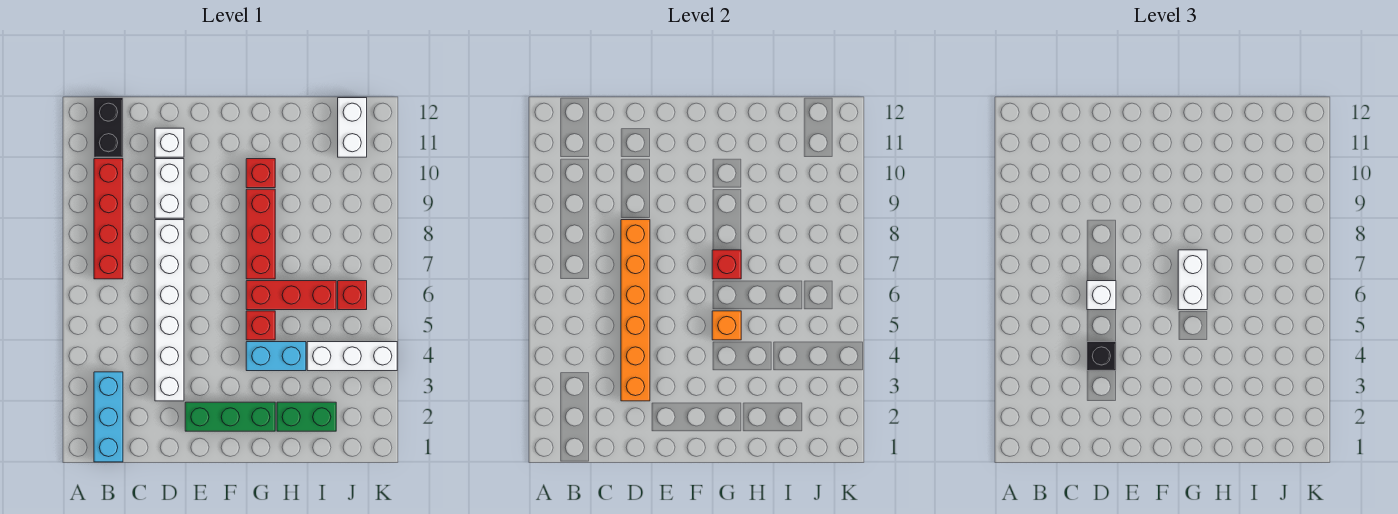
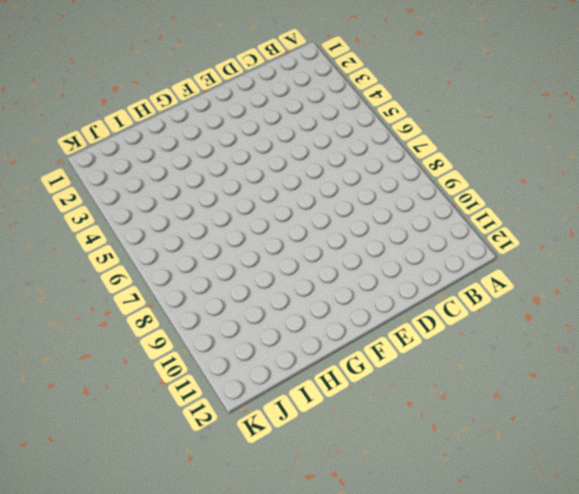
none -> cyan brick B1:B3 level 1
none -> red brick B7:B10 level 1
none -> black brick B11:B12 level 1

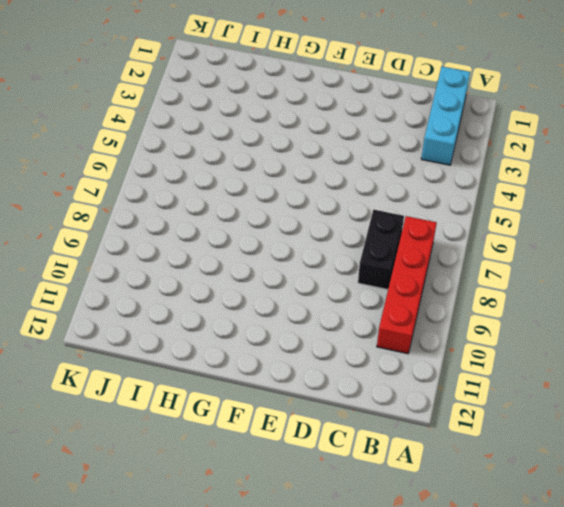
black brick C7:C8 level 1 -> black brick B11:B12 level 1
none -> white brick D3:D8 level 1
none -> white brick D9:D10 level 1
none -> white brick D11 level 1

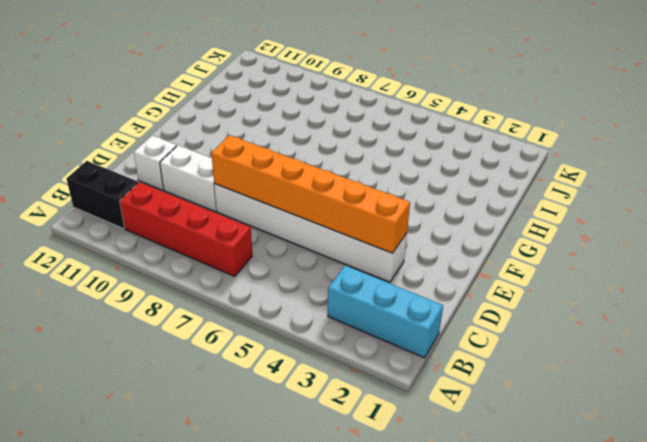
none -> green brick E2:G2 level 1
none -> cyan brick G4:H4 level 1
none -> red brick G5 level 1

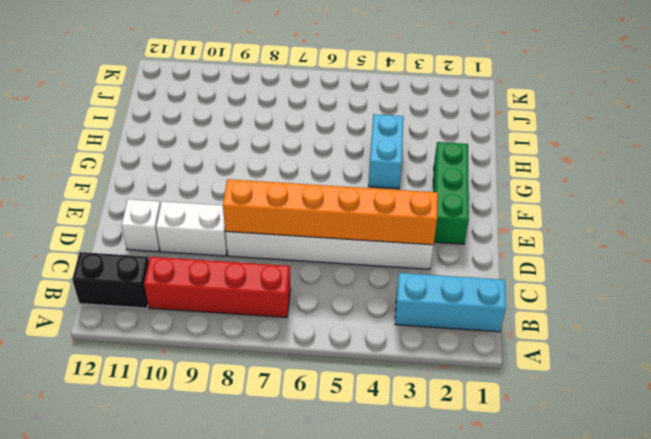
none -> red brick G5 level 1
none -> red brick G6:I6 level 1
none -> red brick G7:G9 level 1

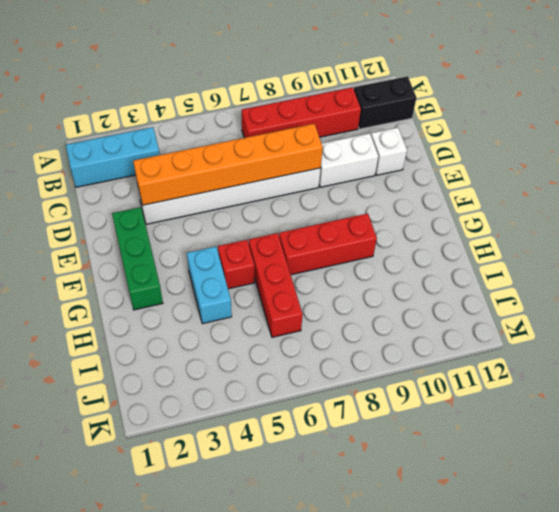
none -> red brick G10 level 1
none -> green brick H2:I2 level 1
none -> white brick I4:K4 level 1

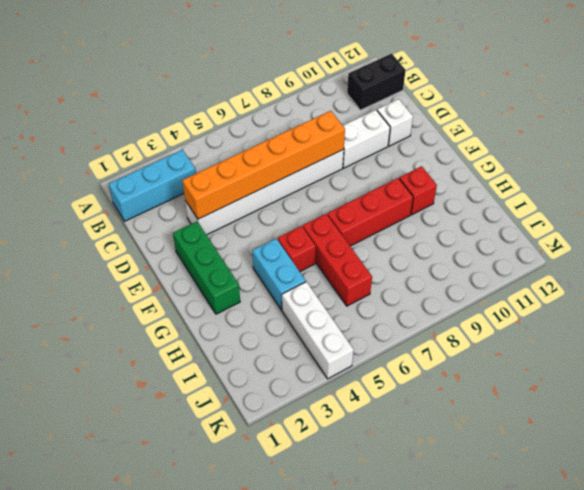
none -> red brick B7:B10 level 1
none -> green brick H2:I2 level 1
none -> red brick J6 level 1

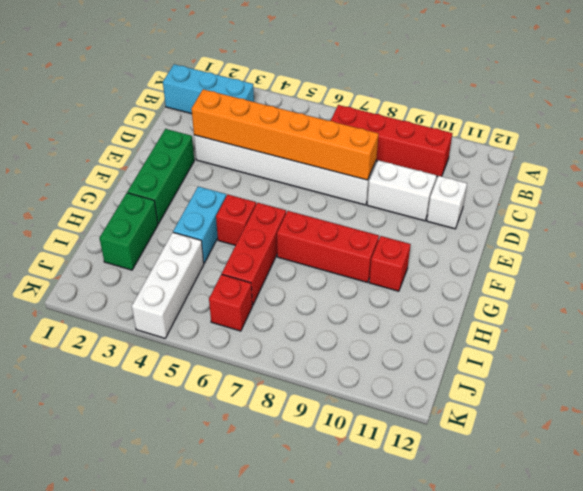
none -> black brick B11:B12 level 1
none -> white brick J11:J12 level 1
none -> orange brick G5 level 2

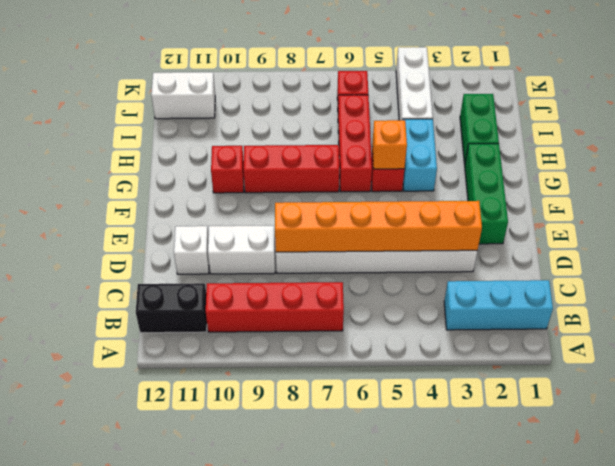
none -> red brick G7 level 2
none -> black brick D4 level 3
none -> white brick D6 level 3

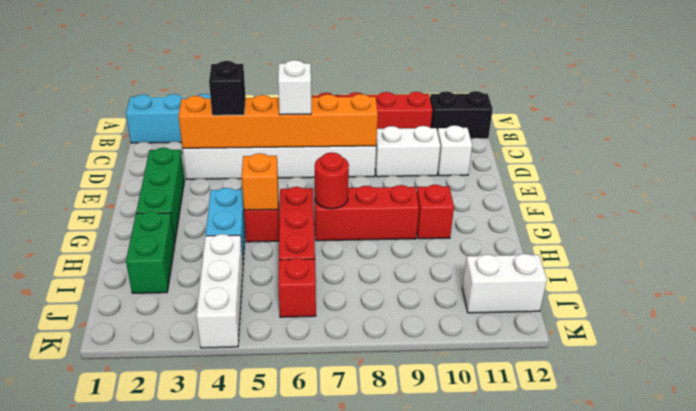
red round brick G7 level 2 -> red brick G7 level 2
none -> white brick G6:G7 level 3

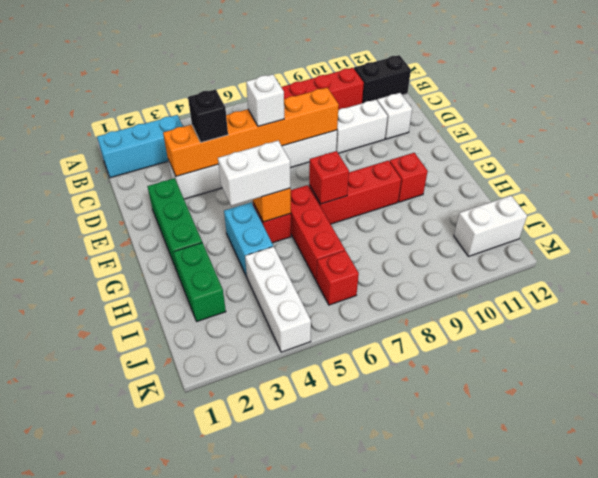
white brick G4:G5 level 3 -> white brick G6:G7 level 3

